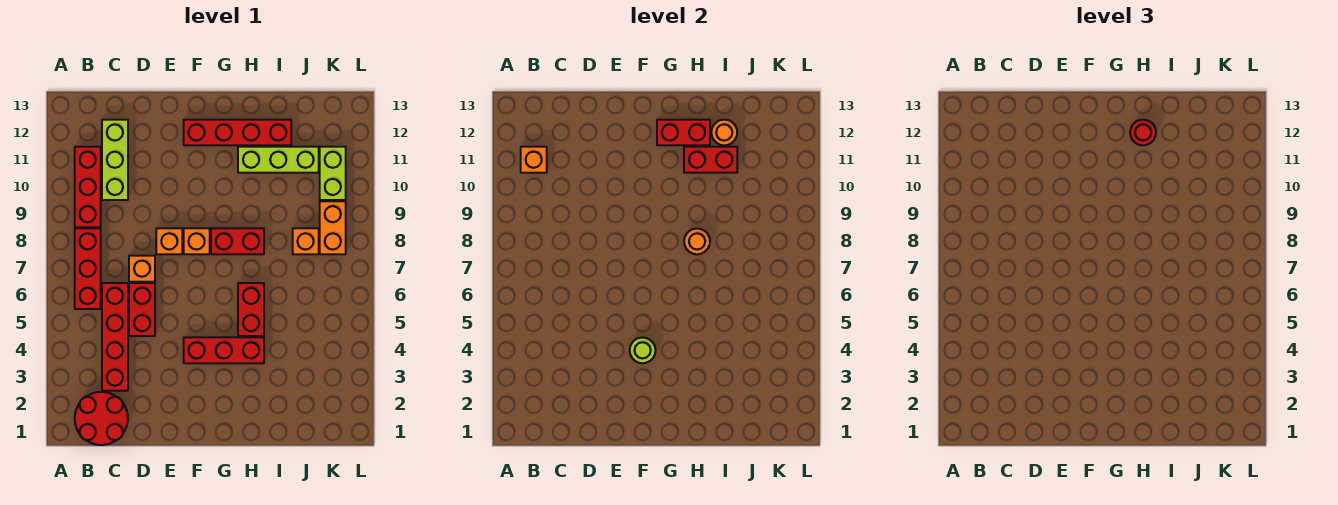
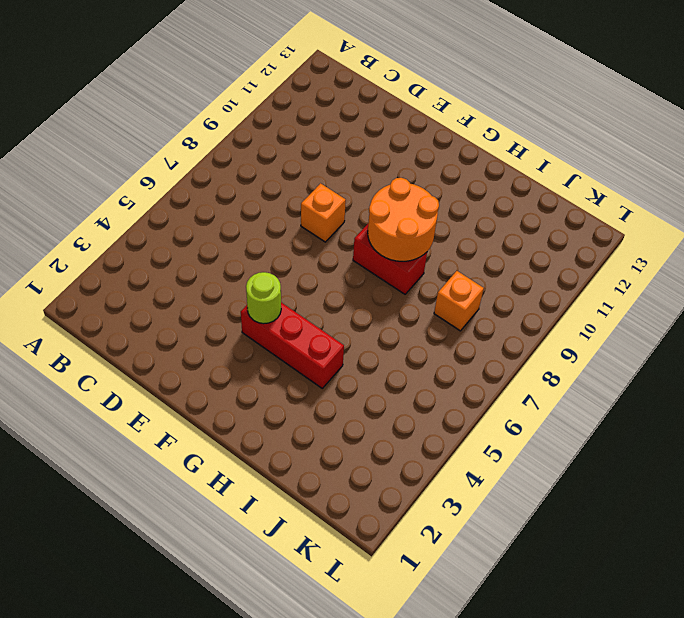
orange round brick G8:H9 level 2 -> orange round brick H8 level 2
none -> red round brick B1:C2 level 1
none -> red brick B6:B8 level 1
none -> red brick B9:B11 level 1

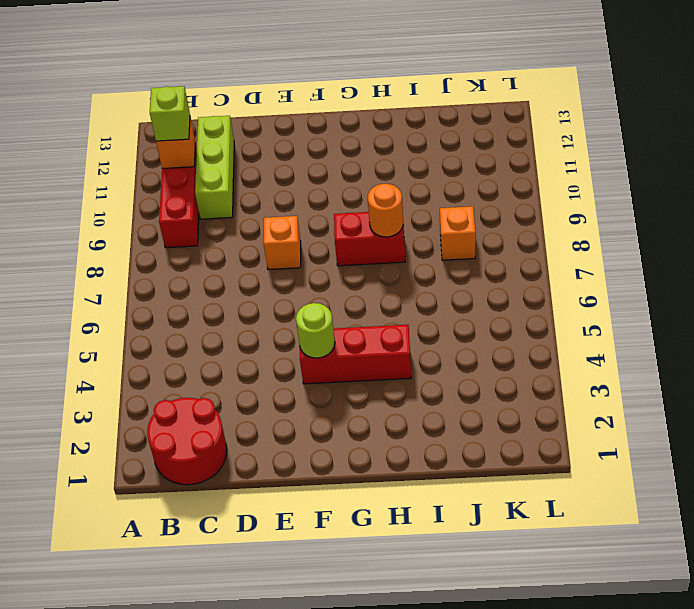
lime brick B11 level 3 -> none
none -> red brick B6:B8 level 1
none -> red brick C3:C6 level 1
none -> red brick D5:D6 level 1

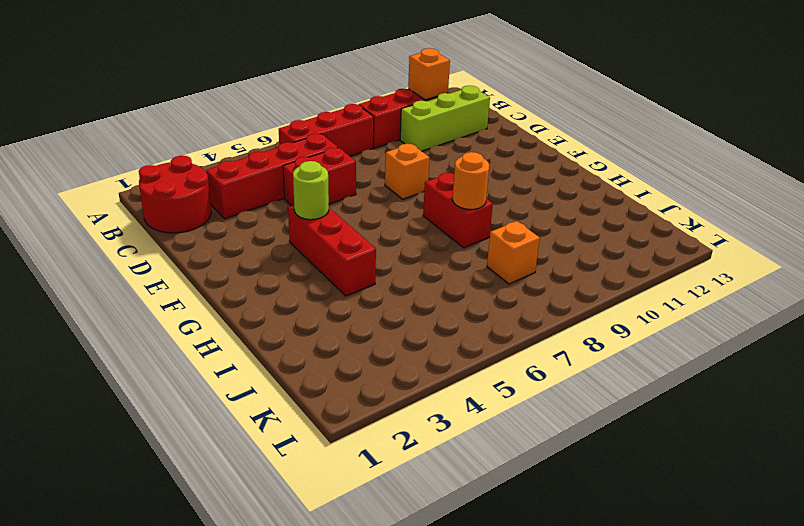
none -> orange brick D7 level 1
none -> orange brick F8 level 1
none -> red brick F12:I12 level 1

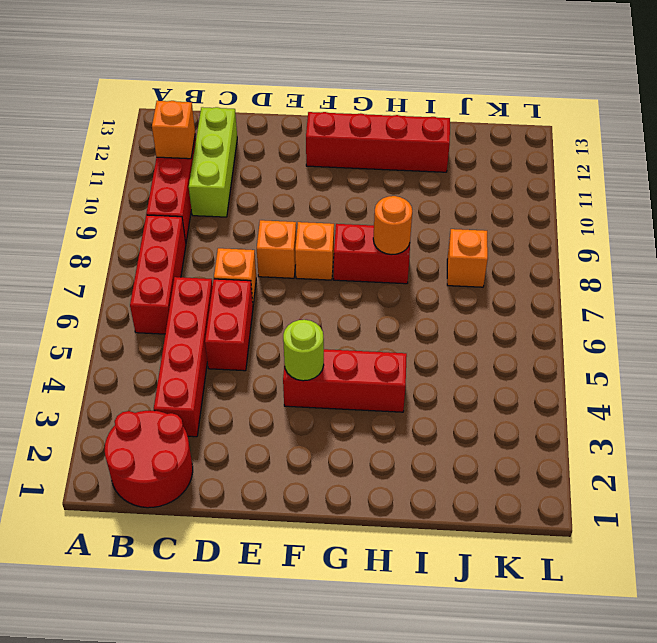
none -> red brick H5:H6 level 1
none -> lime brick H11:J11 level 1
none -> orange brick K8:K9 level 1

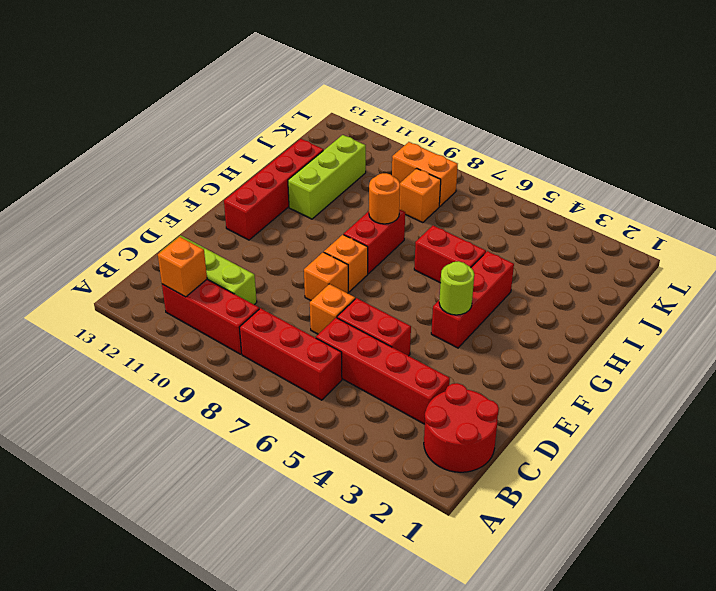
none -> lime brick K10:K11 level 1
none -> red brick G12:H12 level 2
none -> red brick H11:I11 level 2

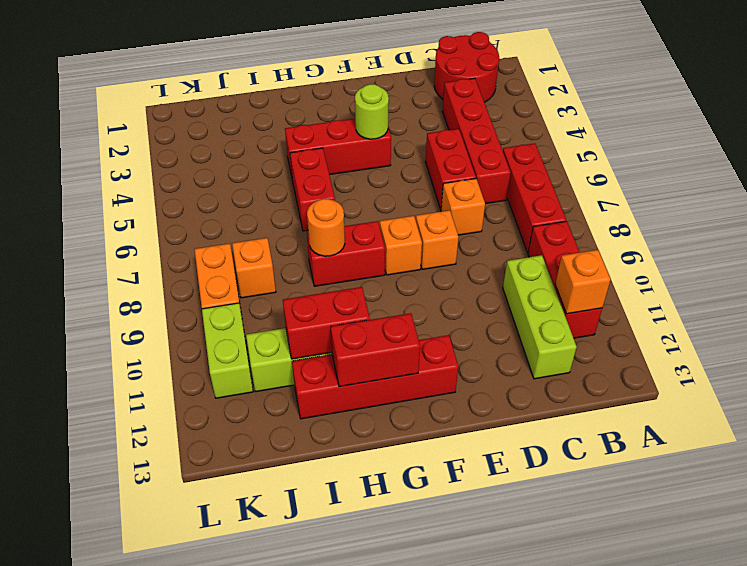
none -> orange round brick I12 level 2
none -> red round brick H12 level 3

